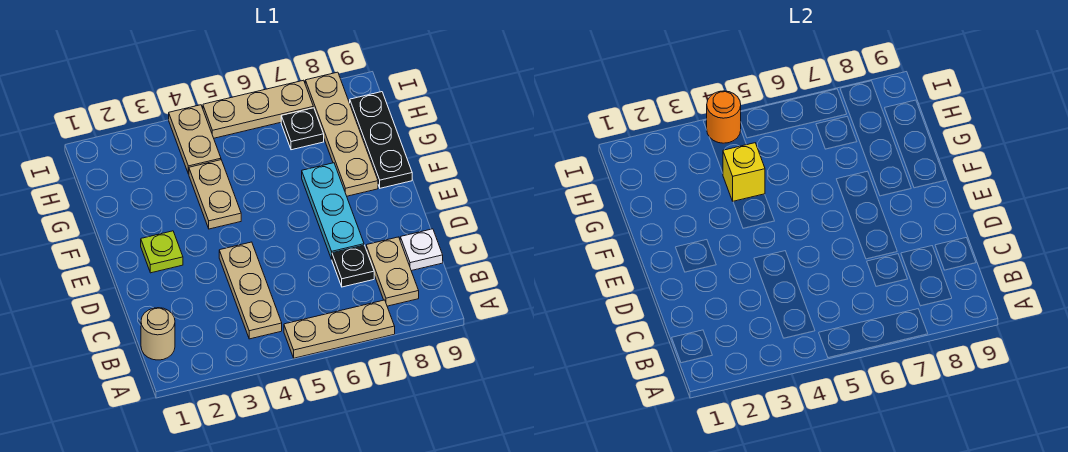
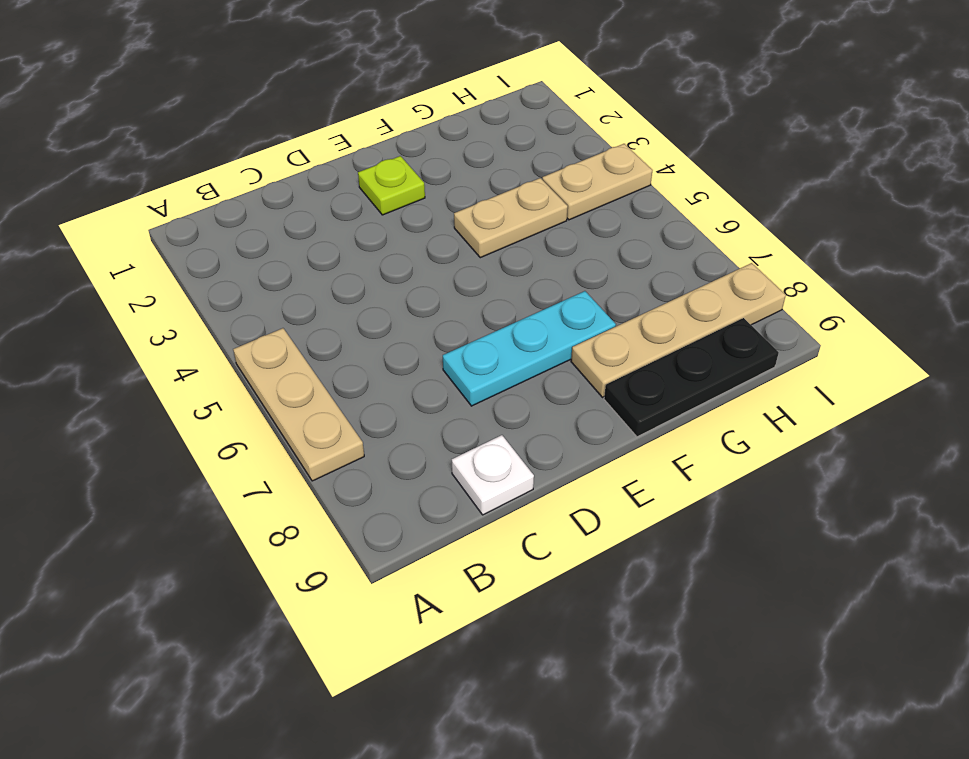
none -> tan round brick B1 level 1
none -> tan plate B4:D4 level 1
none -> tan plate B8:C8 level 1

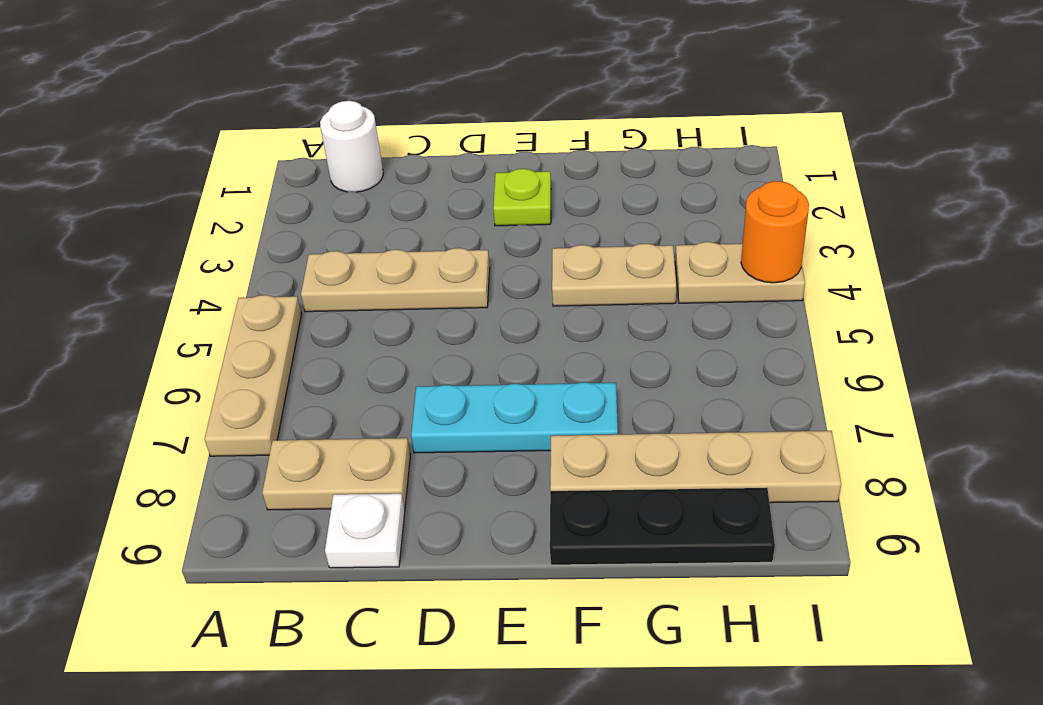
white round brick B1 level 1 -> tan round brick B1 level 1
none -> black plate C7 level 1
none -> black plate H7 level 1
none -> tan plate I5:I7 level 1

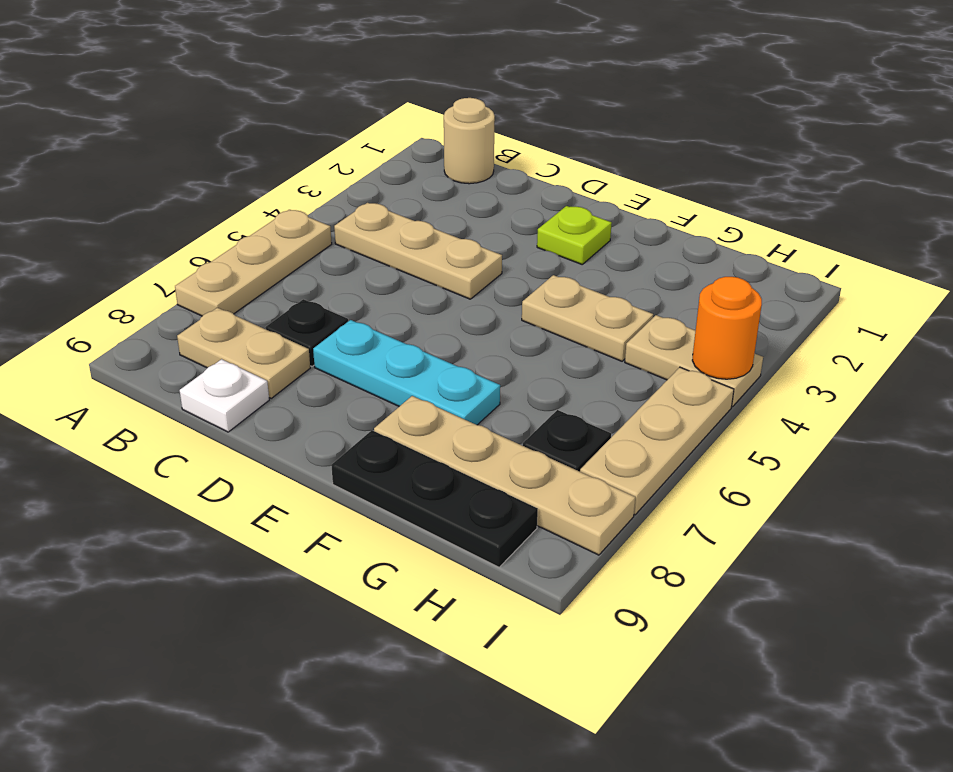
none -> yellow brick G4 level 2

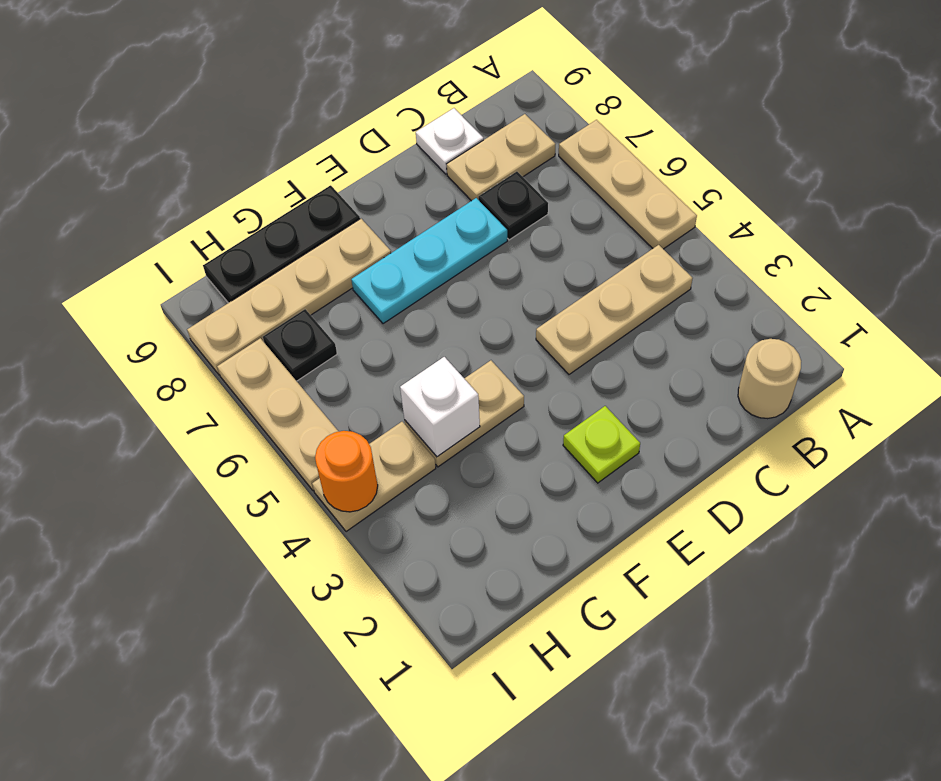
white brick G4 level 2 -> yellow brick G4 level 2

